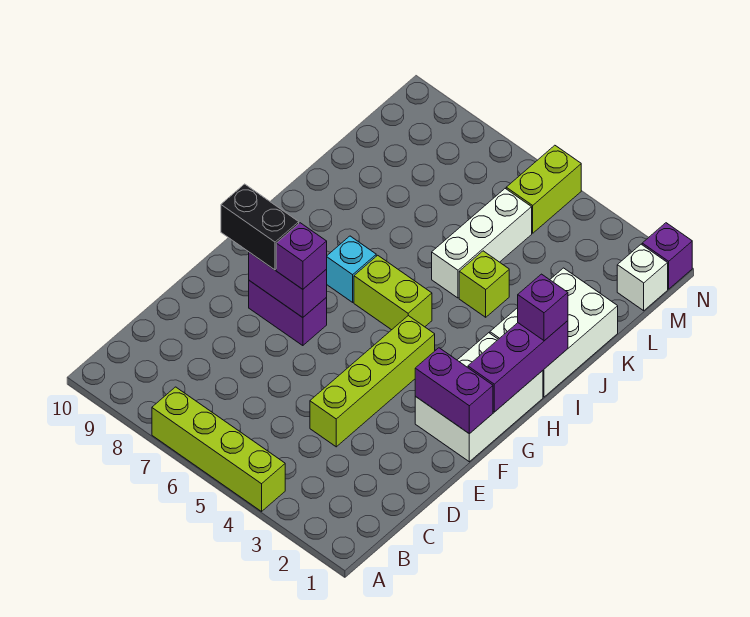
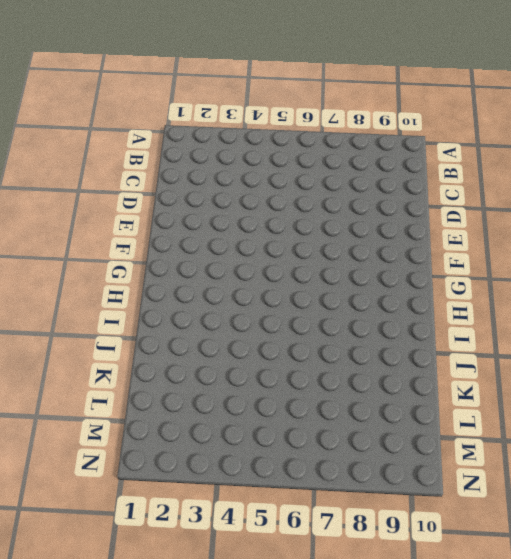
none -> lime brick A4:A7 level 1
none -> lime brick D4:G4 level 1
none -> white brick F1:H2 level 1

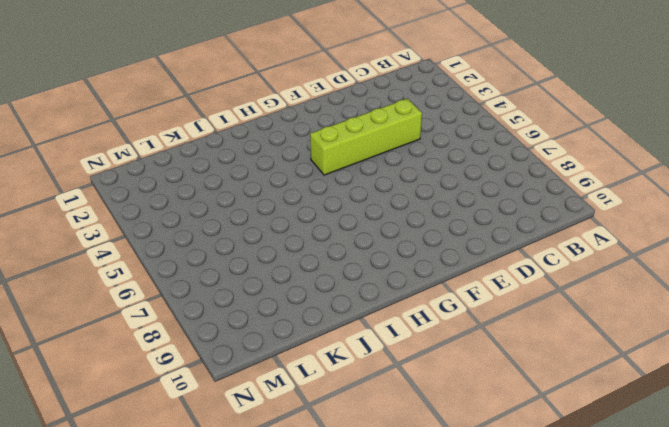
none -> lime brick A4:A7 level 1
none -> white brick F1:H2 level 1
none -> purple brick F7:F8 level 1

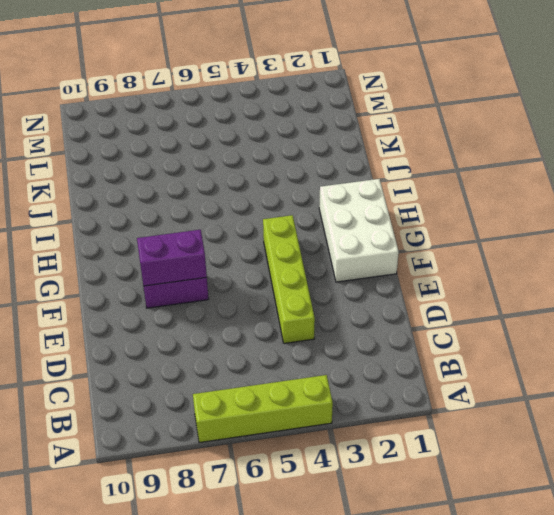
none -> lime brick H5:H6 level 1
none -> cyan brick H7 level 1
none -> white brick I1:K2 level 1

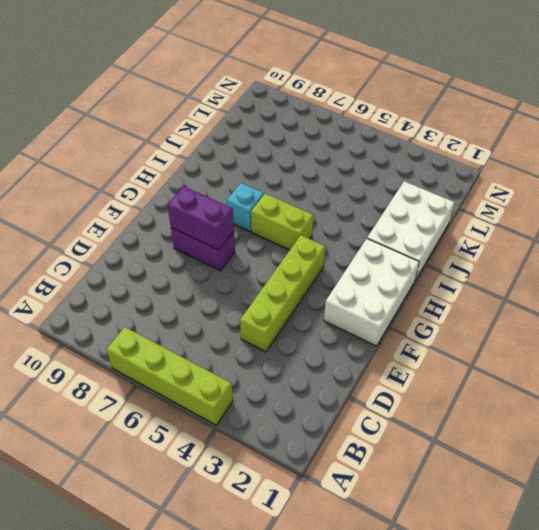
none -> lime brick J4 level 1
none -> white brick J5:L5 level 1
none -> white brick M1 level 1

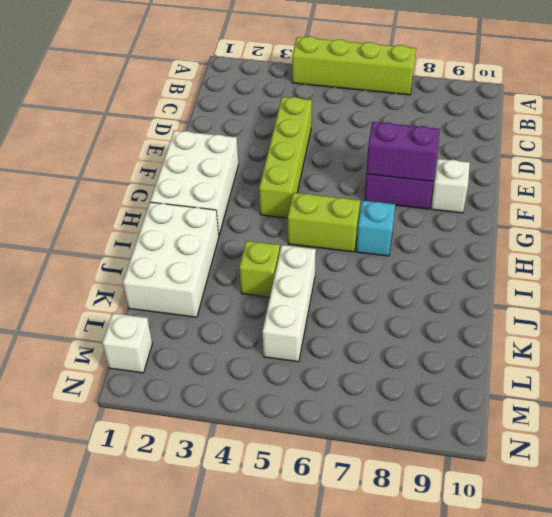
white brick F9 level 1 -> none
none -> lime brick M5:N5 level 1
none -> purple brick N1 level 1
none -> purple brick F1:F2 level 2

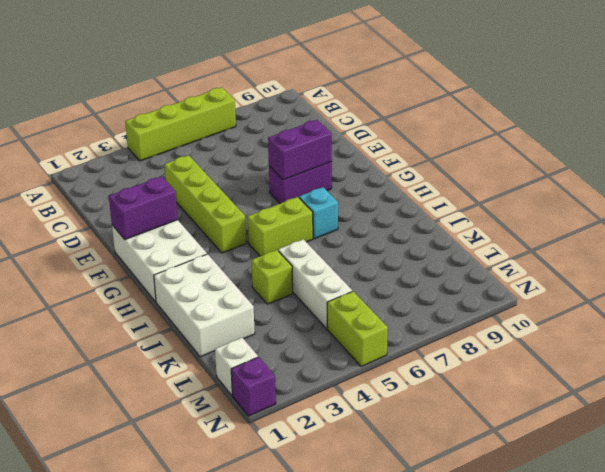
none -> purple brick G1:I1 level 2
none -> purple brick F7 level 3
none -> black brick F8:F9 level 3

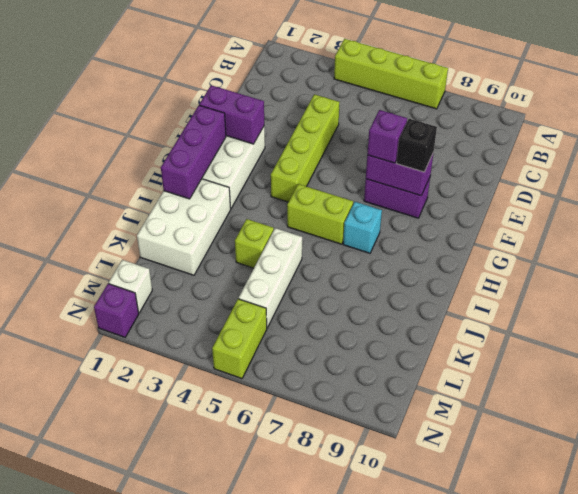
black brick F8 level 3 -> black brick F8:F9 level 3
none -> purple brick I1 level 3

